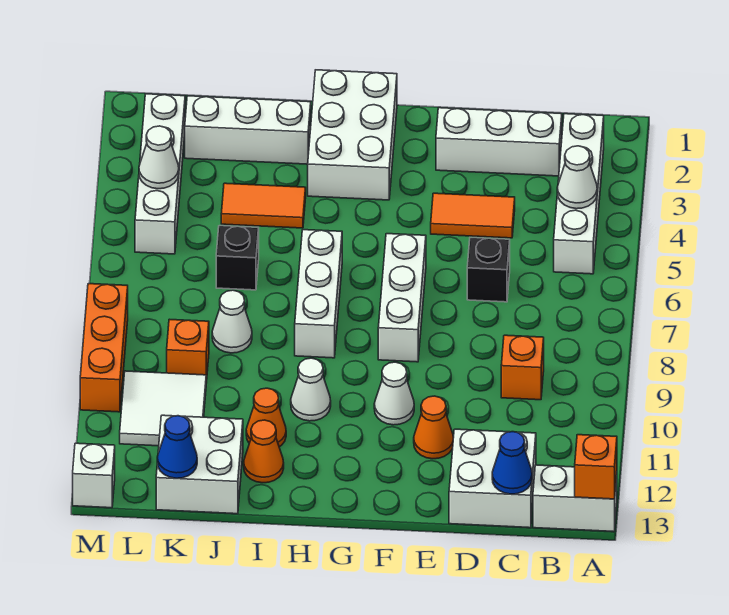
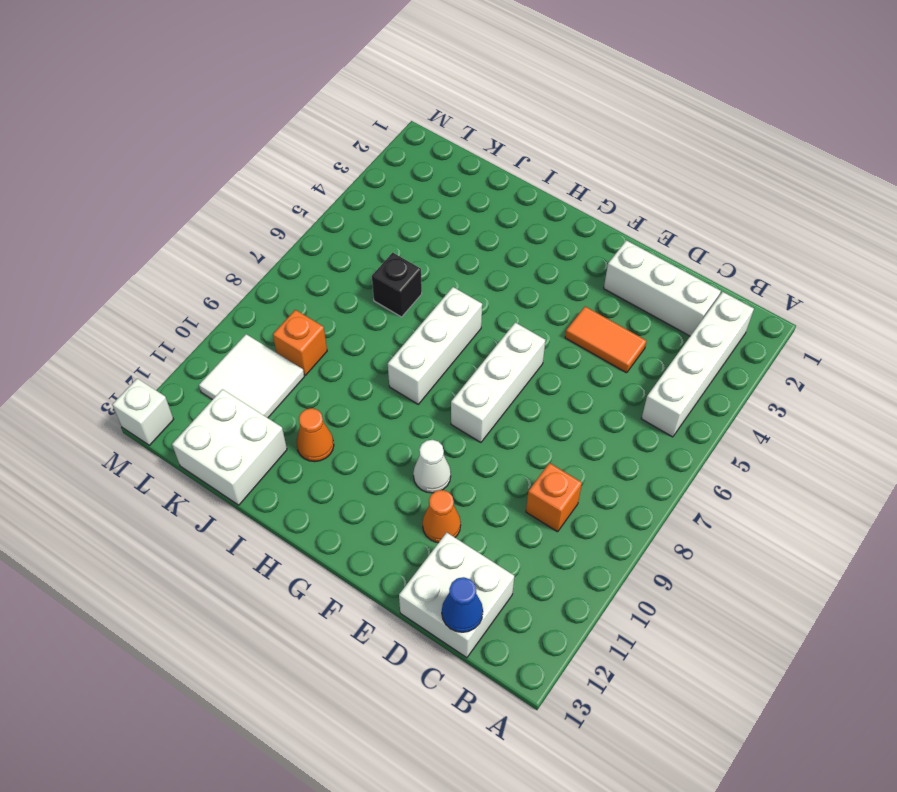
none -> white brick A13:B13 level 1
none -> black brick D6 level 1
none -> white brick G1:H3 level 1
none -> white cone H10 level 1

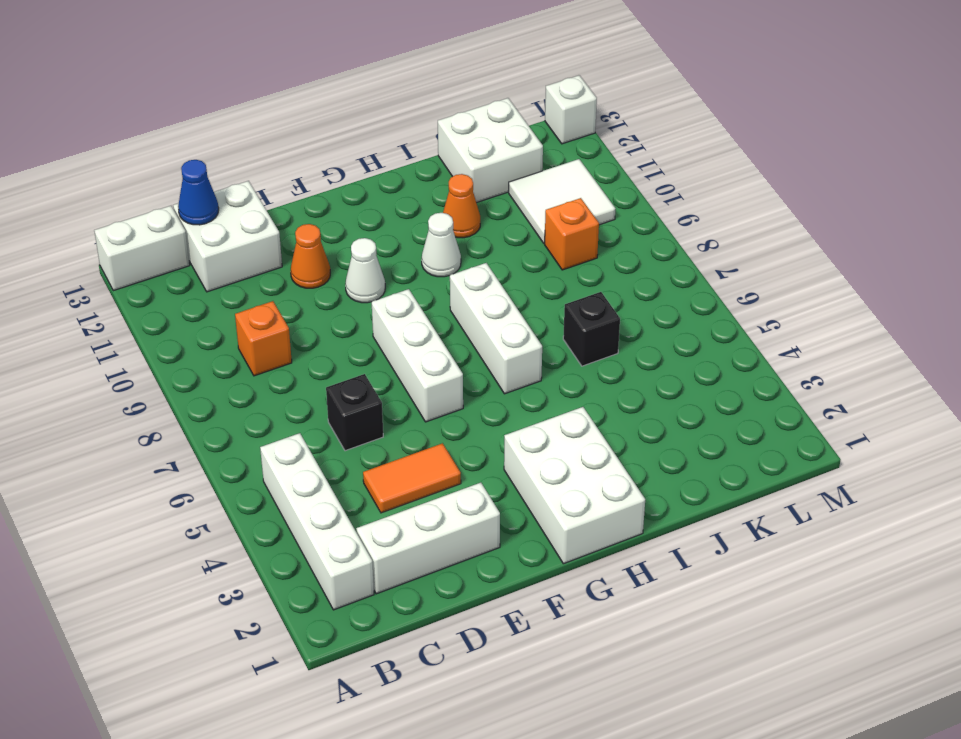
none -> white brick I2:K2 level 1
none -> orange tile I4:J4 level 1
none -> orange cone I12 level 1
none -> white cone J8 level 1

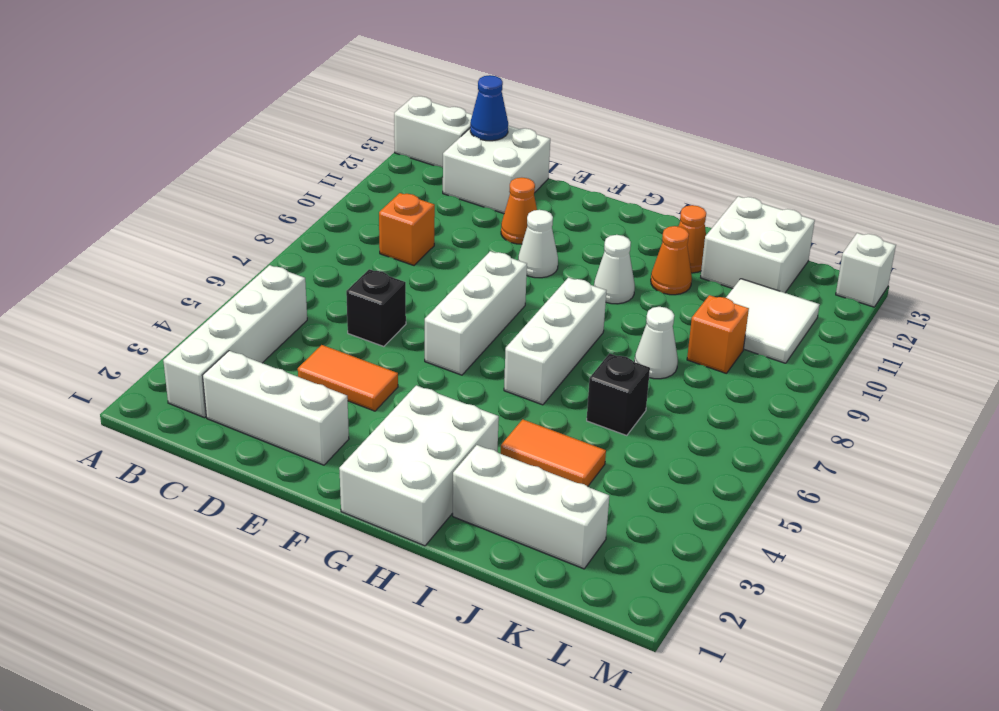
none -> white brick L2:L5 level 1
none -> orange brick M8:M10 level 1
none -> orange brick A13 level 2
none -> white cone B4 level 2

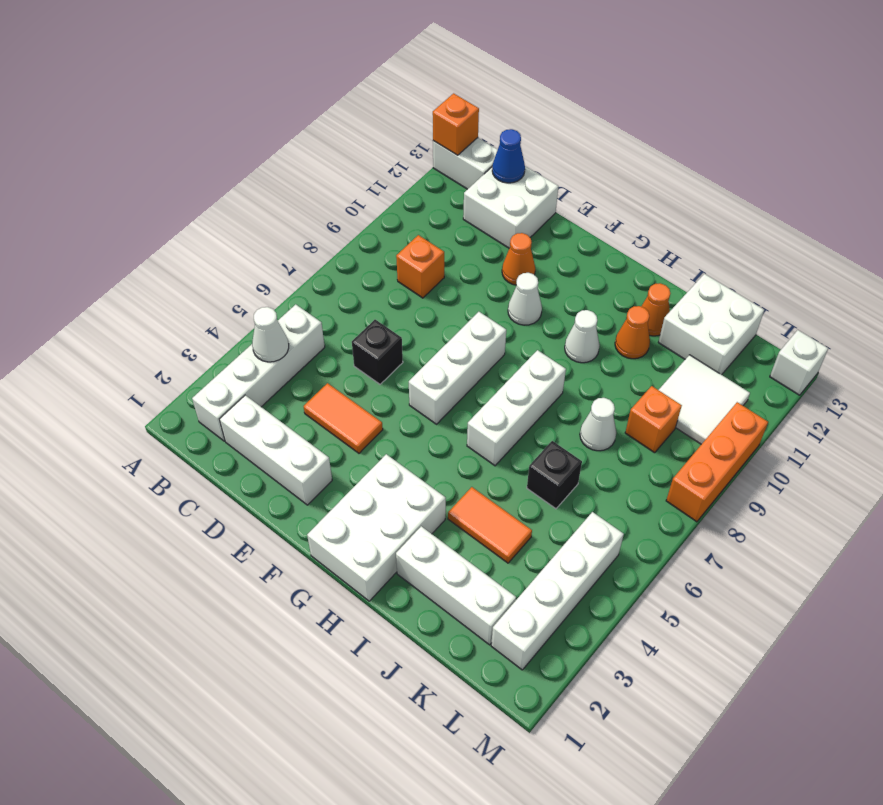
none -> blue cone K13 level 2
none -> white cone L4 level 2

